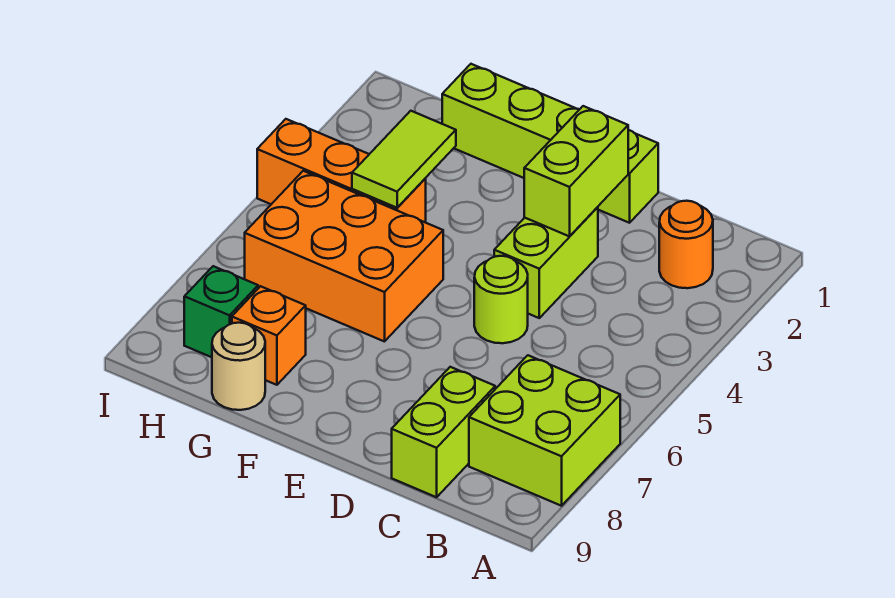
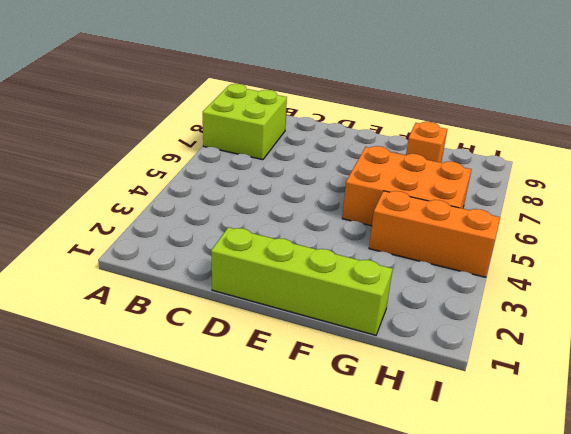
none -> orange round brick B2 level 1
none -> lime brick C8:C9 level 1
none -> lime brick D3:D4 level 1

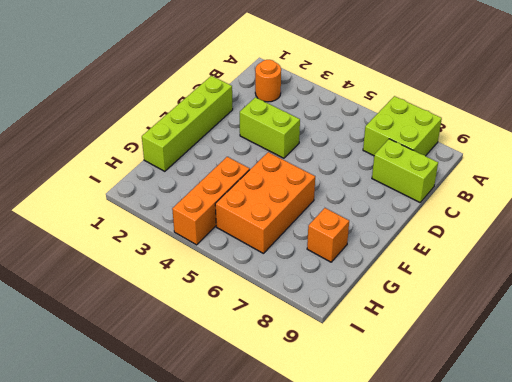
none -> lime round brick D5 level 1
none -> tan round brick G9 level 1
none -> green brick H8 level 1

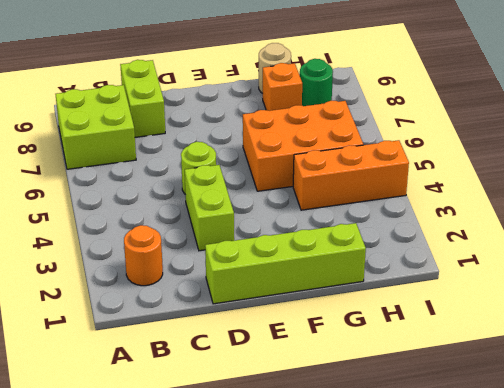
green round brick H8 level 1 -> green brick H8 level 1
none -> lime brick D2:D3 level 2
none -> lime tile G3:G4 level 2

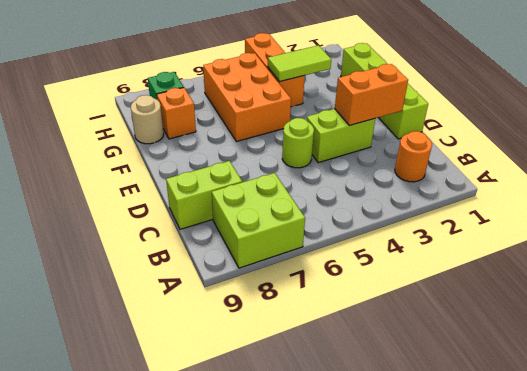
orange brick D2:D3 level 2 -> lime brick D2:D3 level 2

